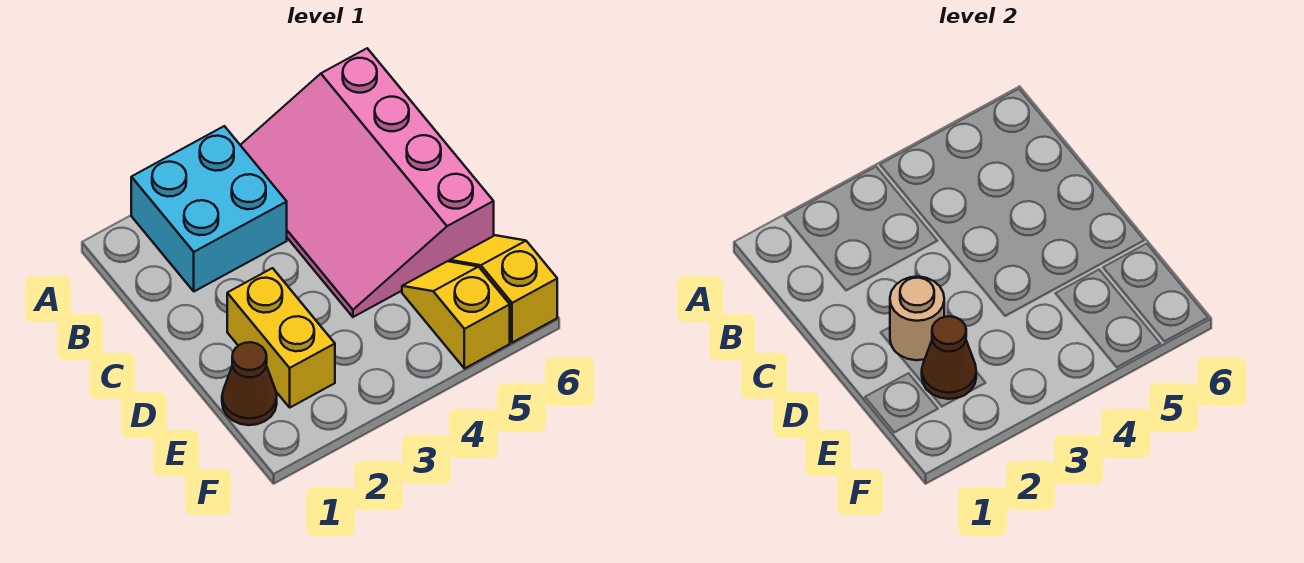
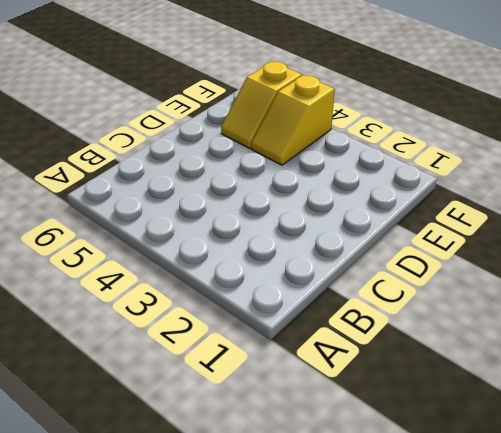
yellow slope E4:F4 level 1 top F -> yellow slope E6:F6 level 1 top F
none -> cyan brick A2:B3 level 1
none -> pink slope A4:D6 level 1 top 6

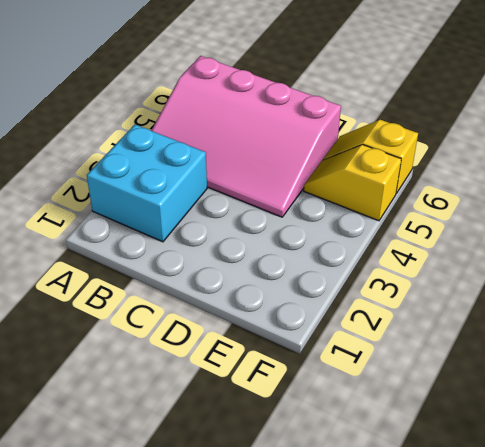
none -> yellow brick D2:E2 level 1
none -> brown cone E1 level 1

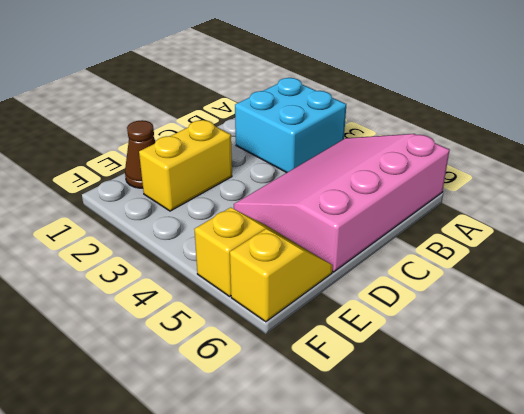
none -> tan round brick D2 level 2
none -> brown cone E2 level 2

